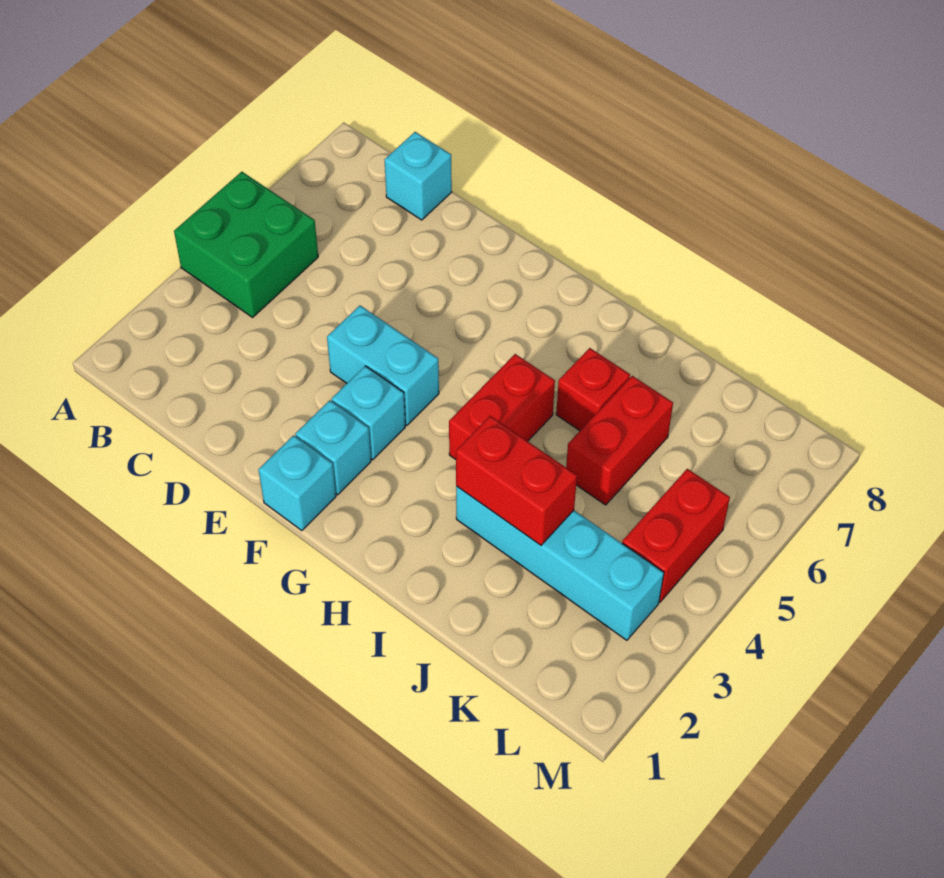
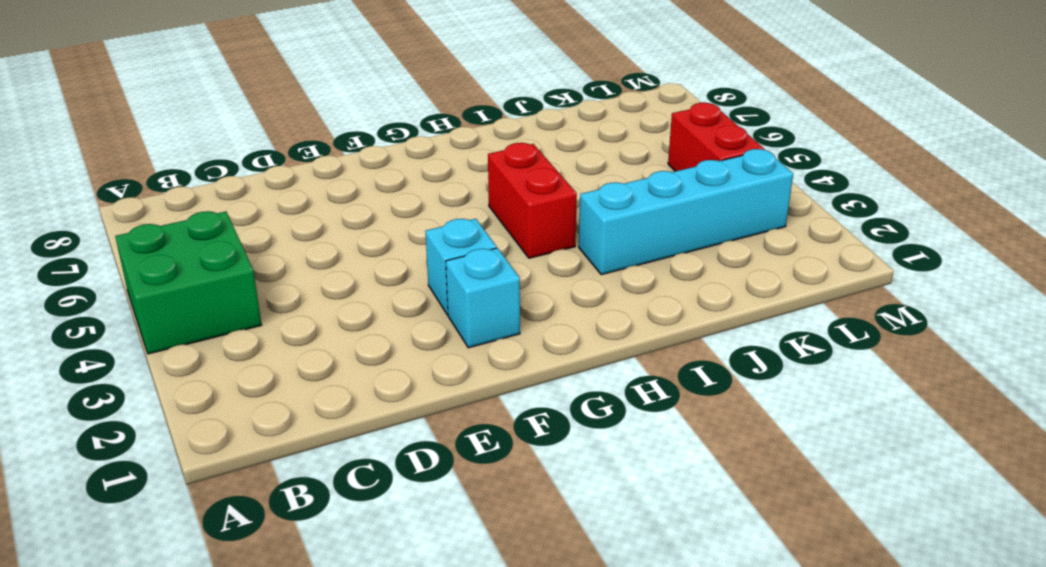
none -> cyan brick C8 level 1
none -> cyan brick E4:F4 level 1
none -> cyan brick F1 level 1

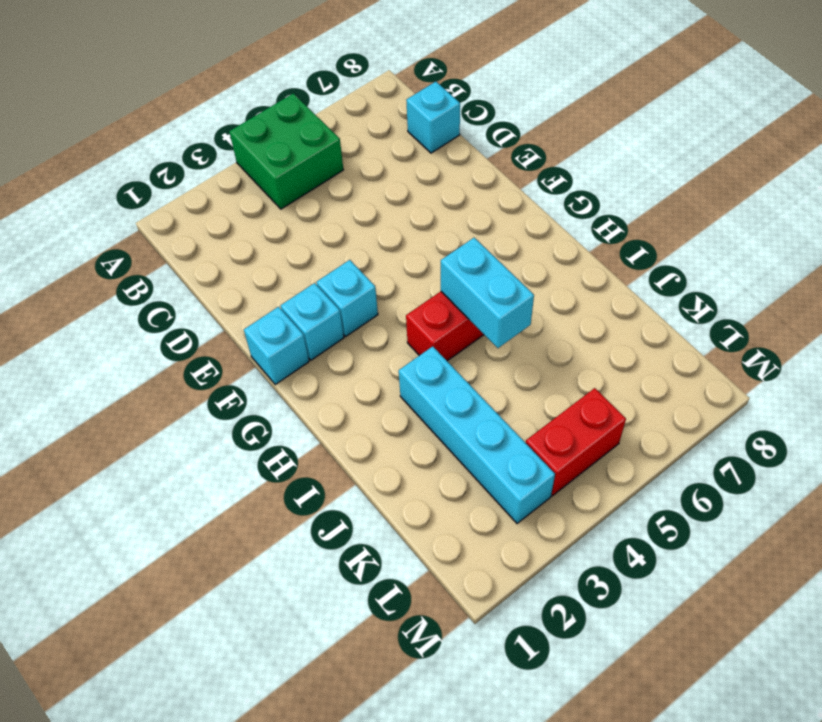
cyan brick H5:I5 level 2 -> cyan brick E4:F4 level 1
none -> red brick I6 level 1
none -> red brick J5:J6 level 1
none -> red brick I3:J3 level 2

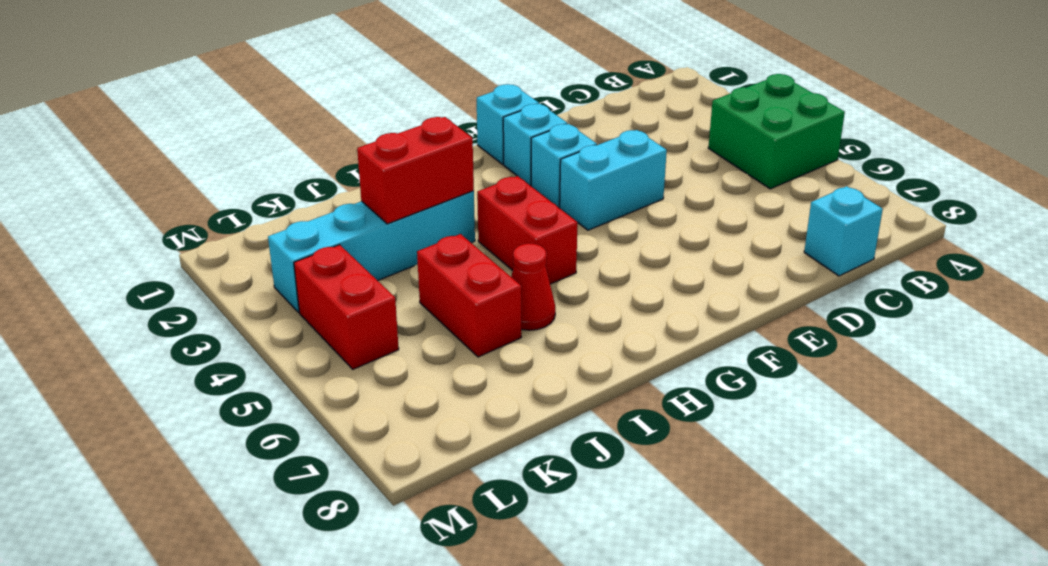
red cone I6 level 1 -> red brick I6 level 1

